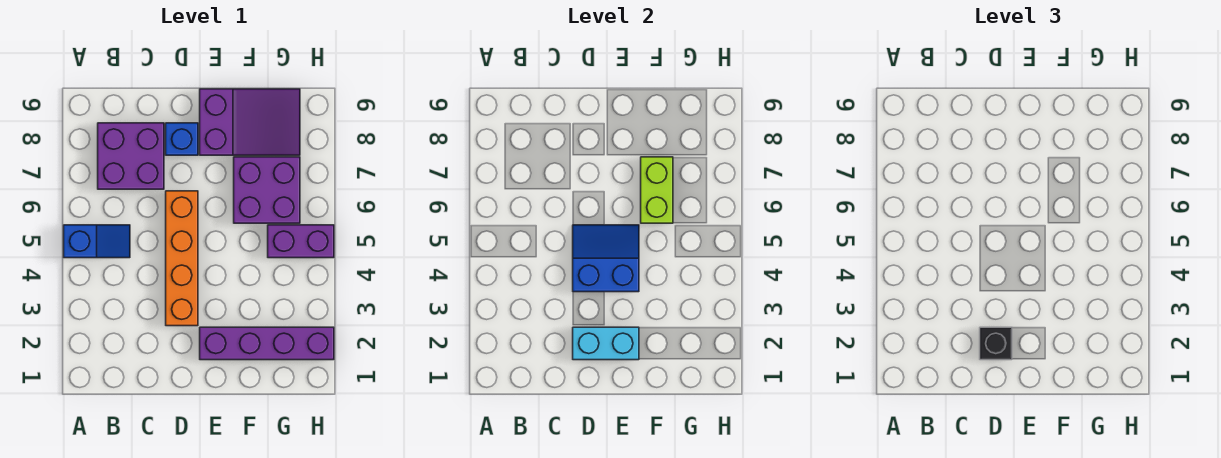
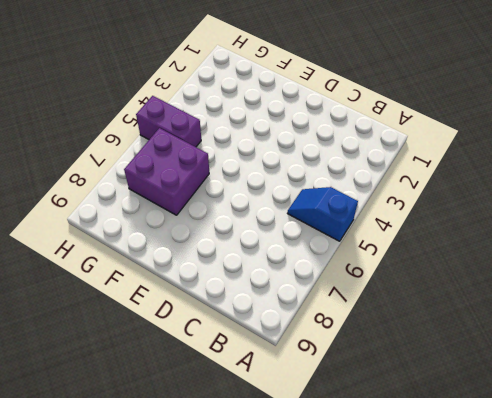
none -> purple brick B7:C8 level 1
none -> orange brick D3:D6 level 1
none -> blue brick D8 level 1

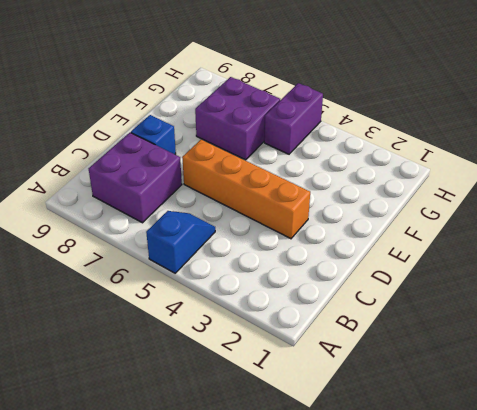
none -> purple brick E2:H2 level 1
none -> purple slope E8:G9 level 1 top E
none -> cyan brick D2:E2 level 2

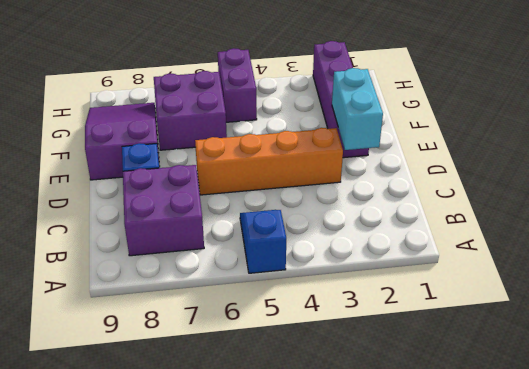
none -> blue slope D4:E5 level 2 top 4
none -> lime brick F6:F7 level 2
none -> black brick D2 level 3

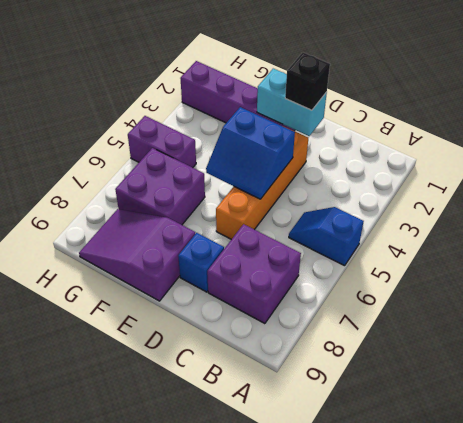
none -> lime brick F6:F7 level 2

